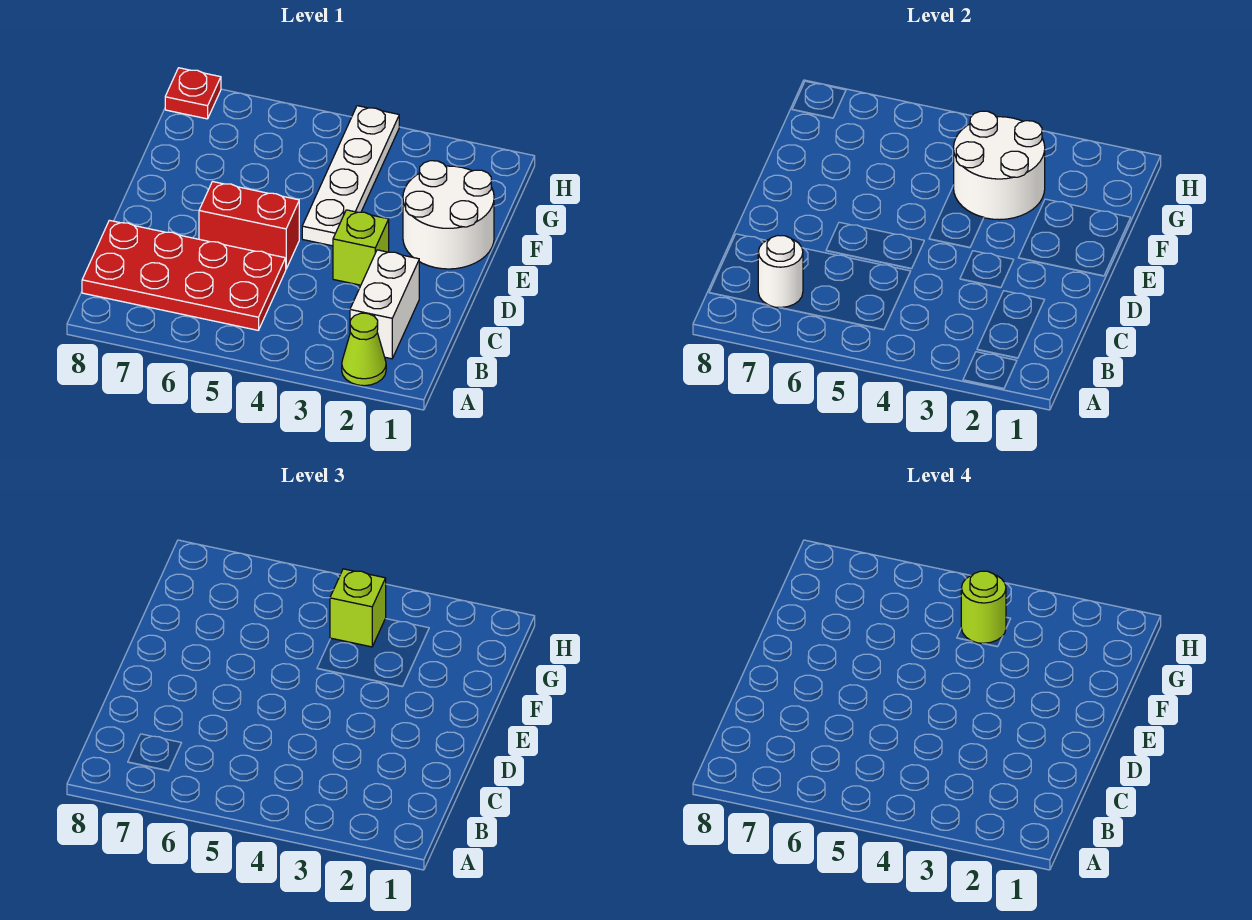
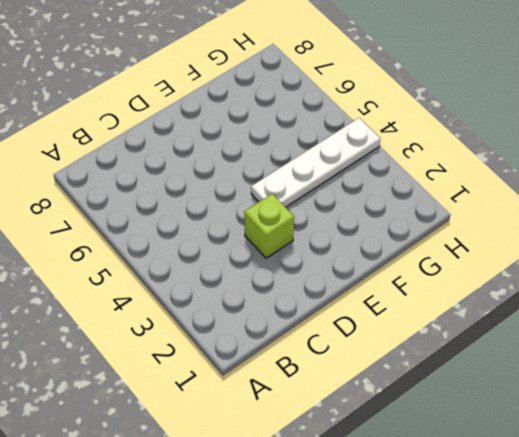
none -> lime cone A2 level 1
none -> white brick B2:C2 level 1
none -> red plate B5:C8 level 1

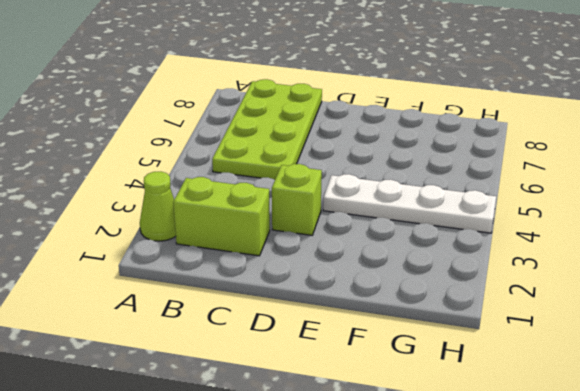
lime brick B2:C2 level 1 -> white brick B2:C2 level 1
lime plate B5:C8 level 1 -> red plate B5:C8 level 1
none -> red brick D5:D6 level 1
none -> white round brick E1:F2 level 1
none -> red plate H8 level 1

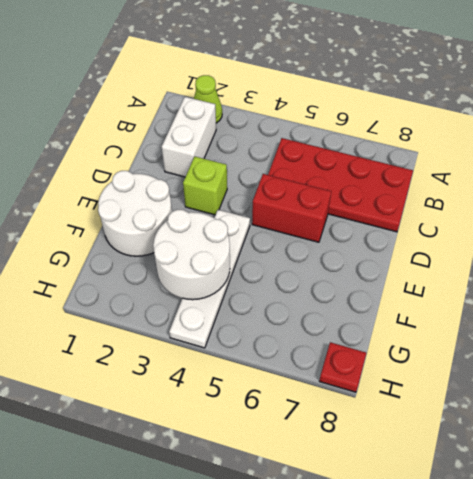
none -> white round brick B7 level 2
none -> lime brick G4 level 3
none -> lime round brick G4 level 4

